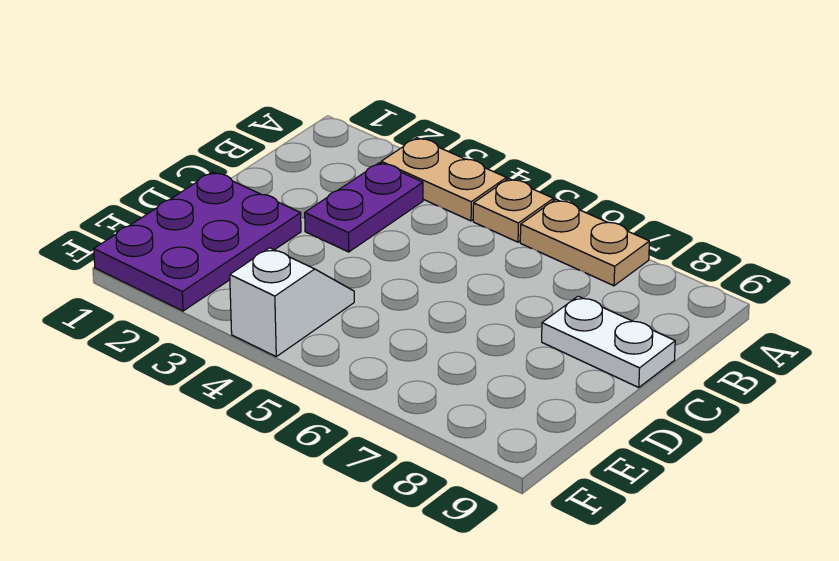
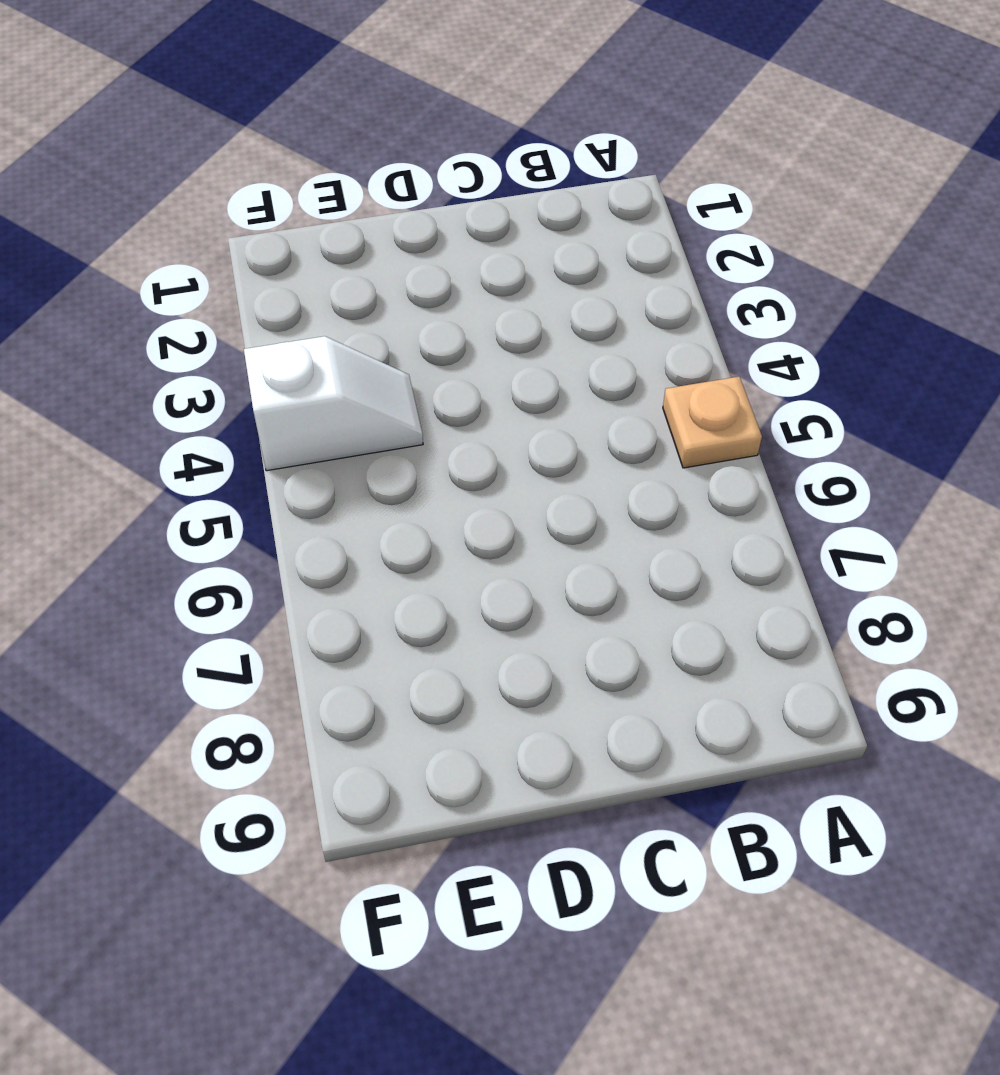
none -> tan plate A3:A4 level 1
none -> tan plate A6:A7 level 1

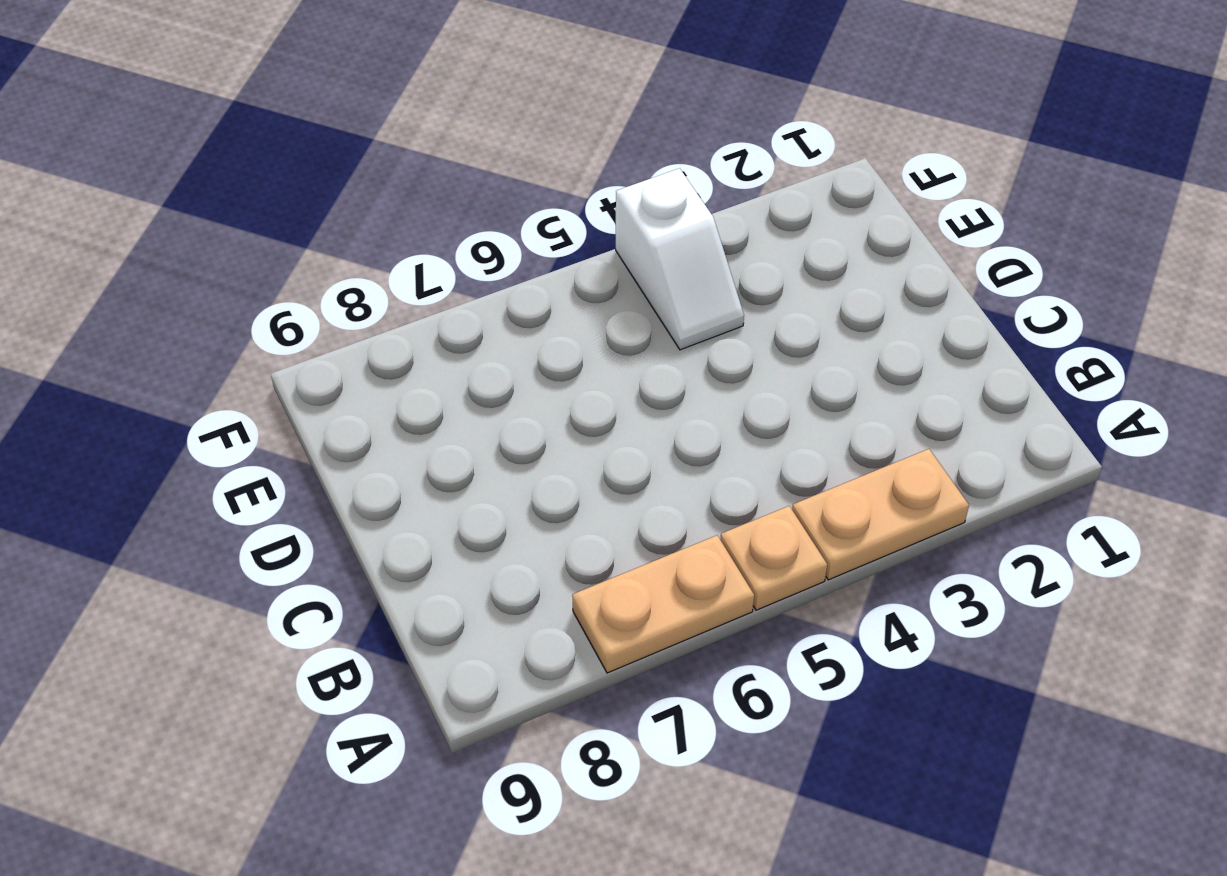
none -> purple plate B3:C3 level 1
none -> white plate C8:C9 level 1

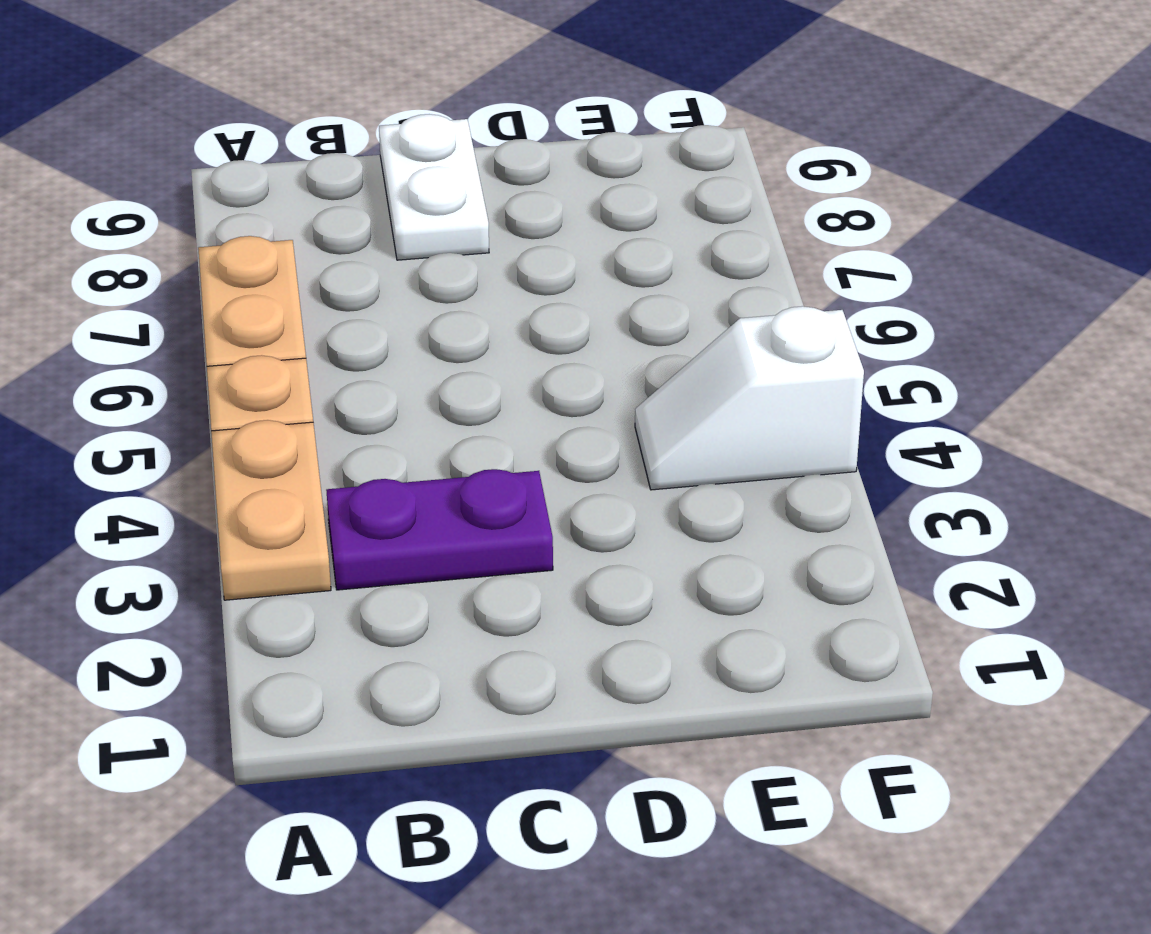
none -> purple plate D1:F2 level 1

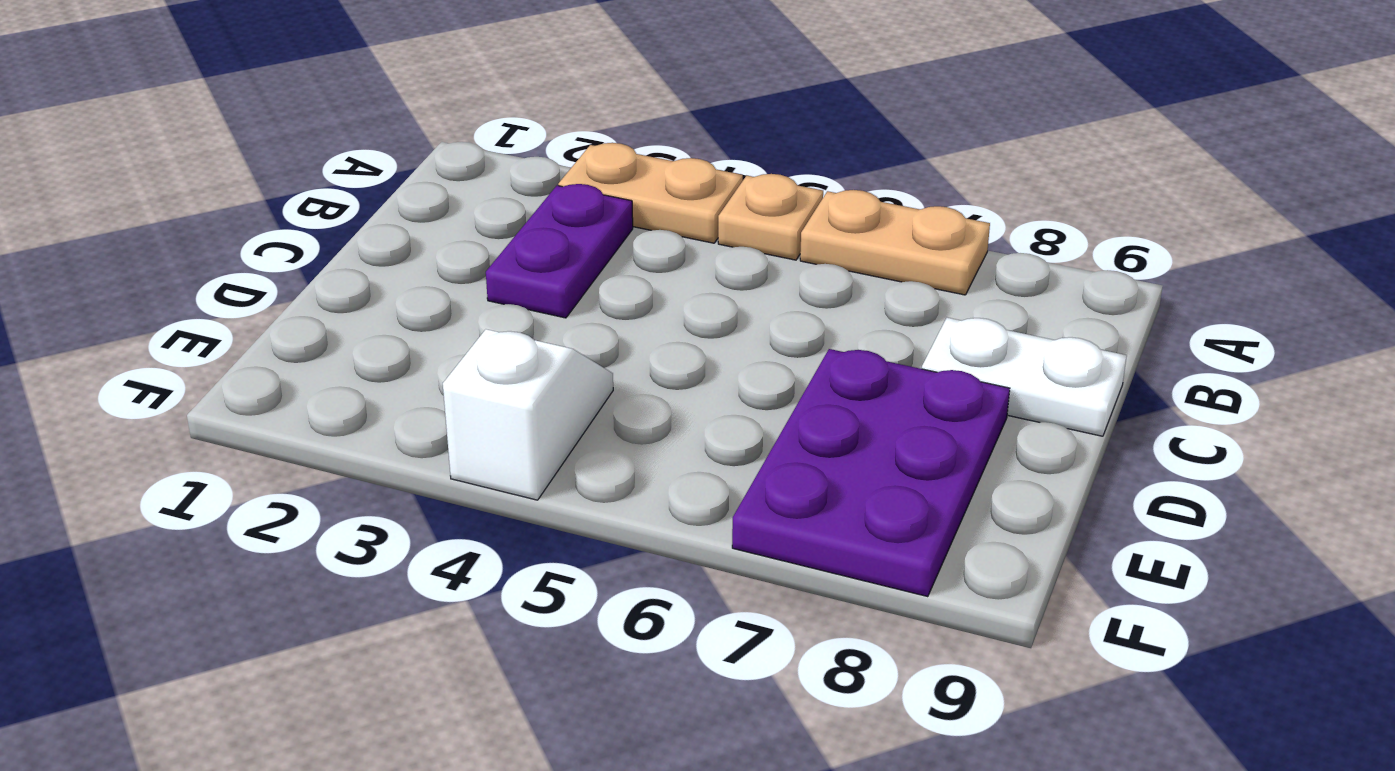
purple plate D7:F8 level 1 -> purple plate D1:F2 level 1

